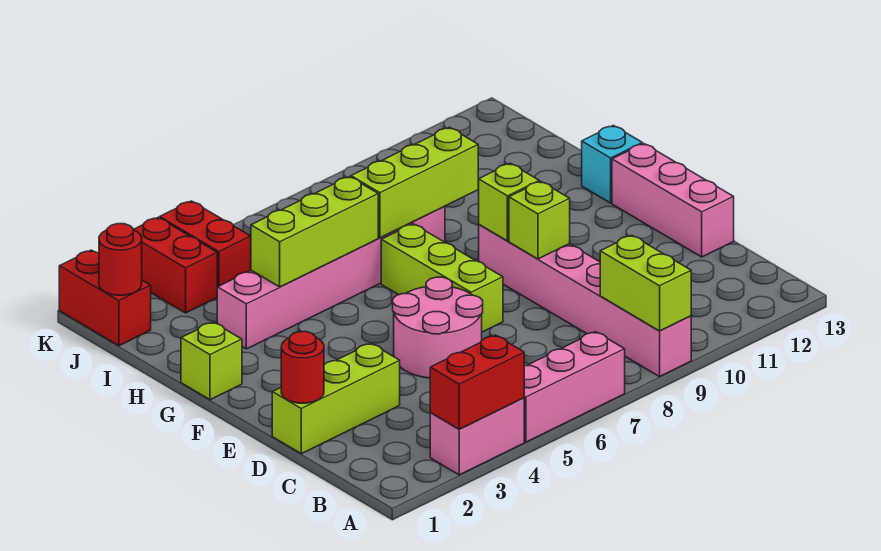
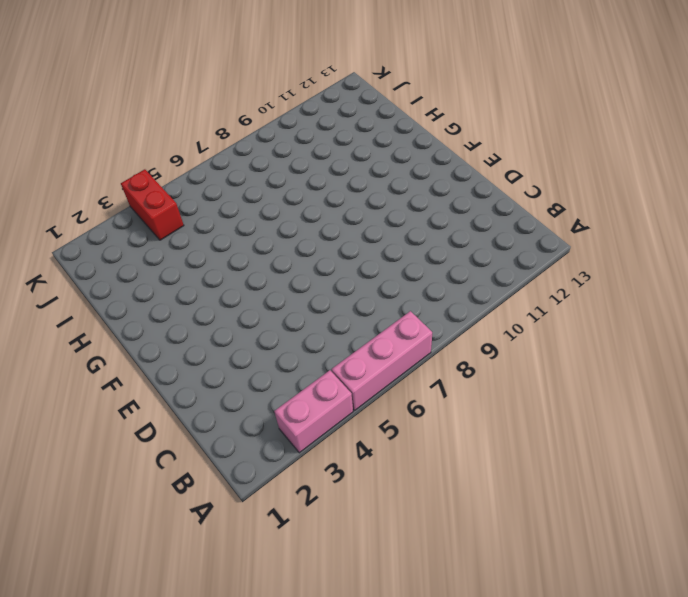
none -> pink brick A9:F9 level 1
none -> lime brick D1:D3 level 1
none -> pink round brick D5:E6 level 1

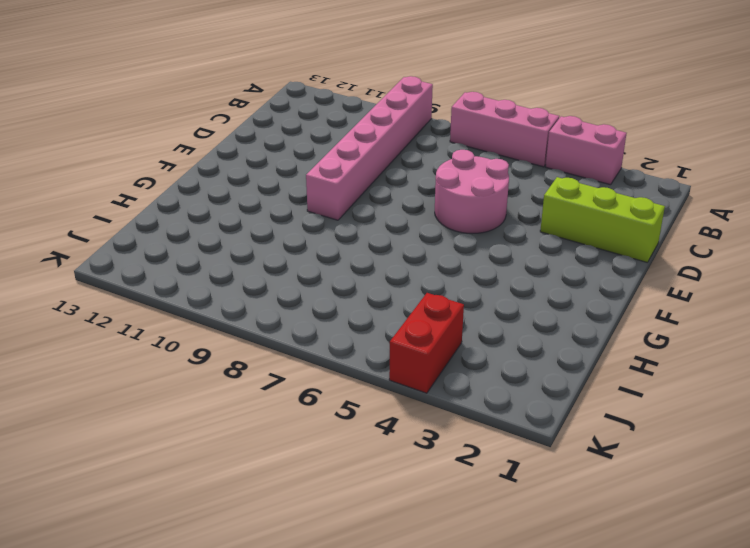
none -> pink brick D13:F13 level 1
none -> lime brick E7:G7 level 1
none -> lime brick G1 level 1

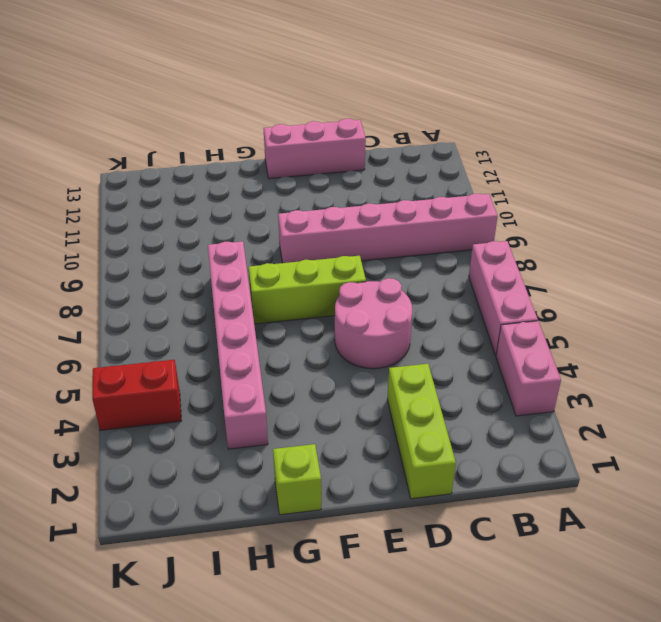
none -> cyan brick G13 level 1
none -> red brick J1:K1 level 1
none -> red brick J3:K3 level 1

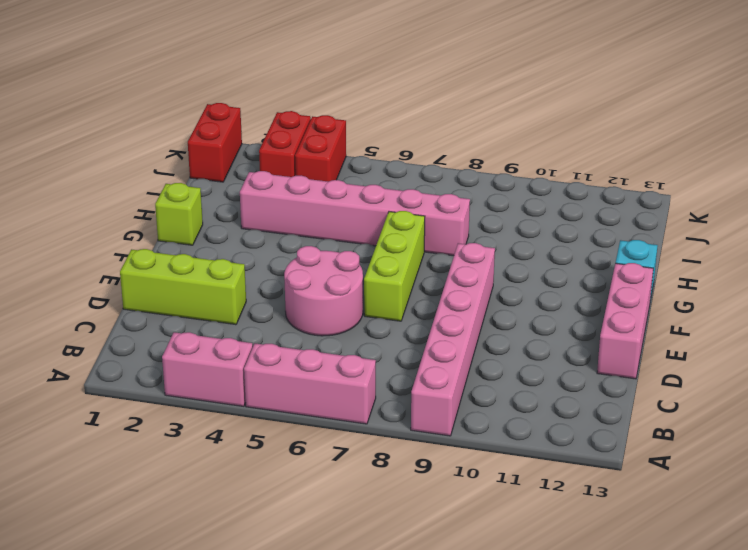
none -> red brick A3:A4 level 2
none -> lime brick A9:B9 level 2
none -> red round brick D1 level 2

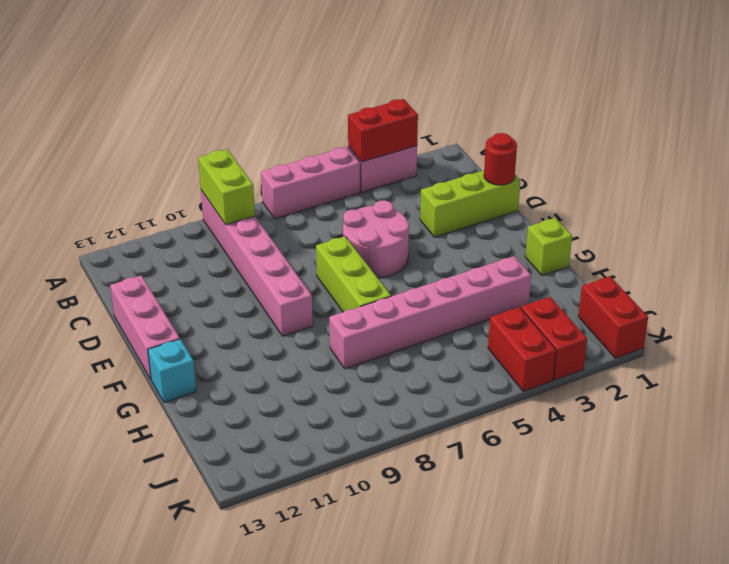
none -> lime brick E9 level 2
none -> lime brick F9 level 2
none -> lime brick H4:H6 level 2

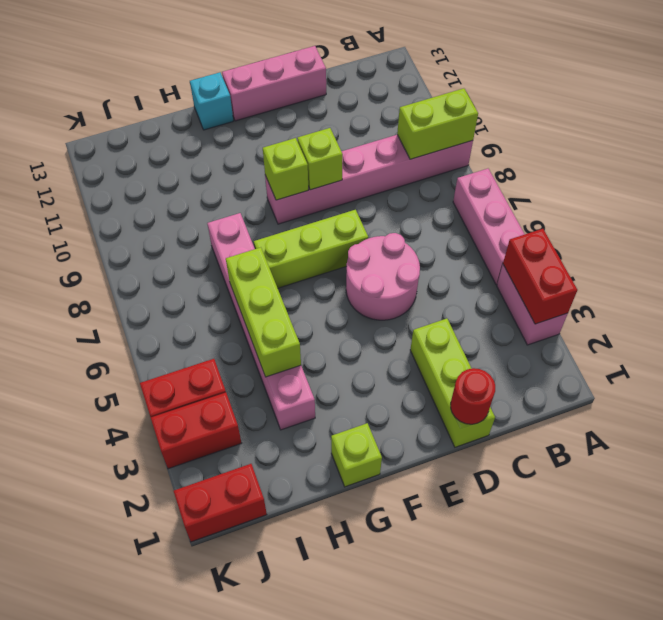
none -> lime brick H7:H9 level 2
none -> red round brick J1 level 2

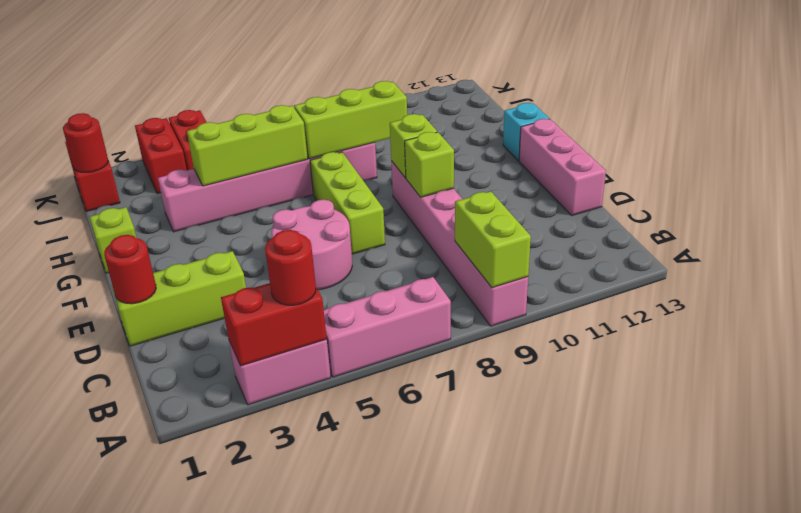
red round brick A4 level 3 -> none

